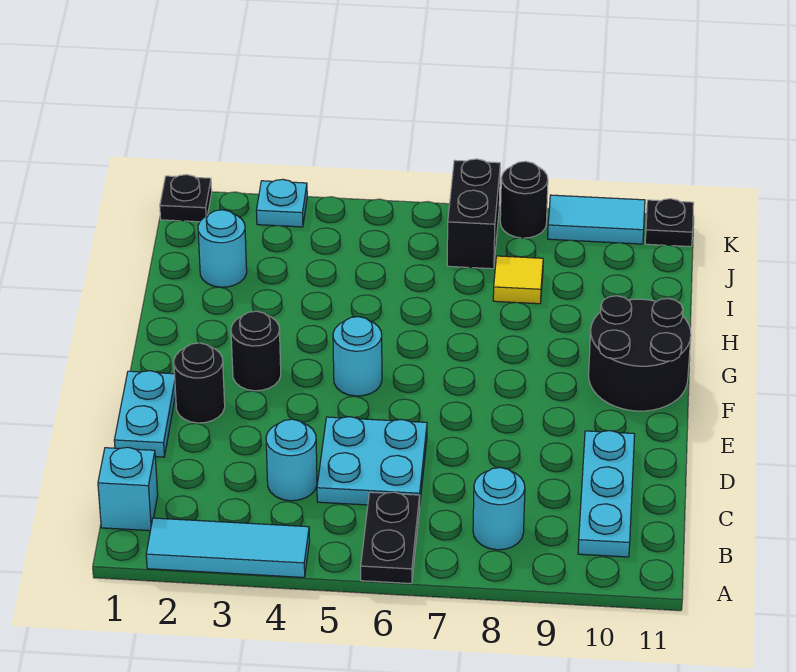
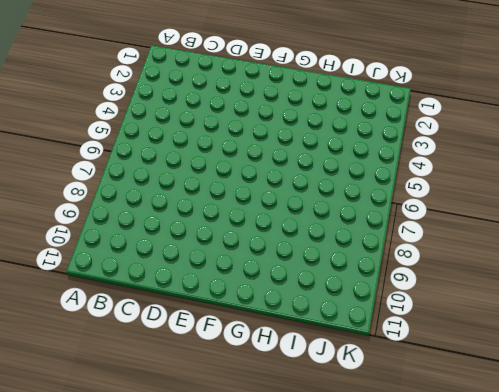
none -> cyan tile A2:A4 level 1
none -> black plate A6:B6 level 1
none -> cyan brick B1 level 1

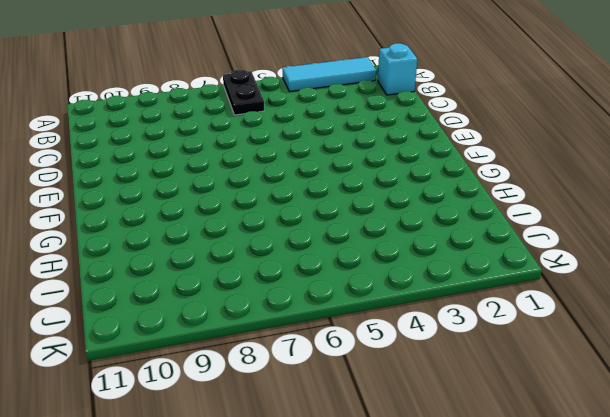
none -> cyan round brick B8 level 1
none -> cyan plate B10:D10 level 1
none -> cyan round brick C4 level 1

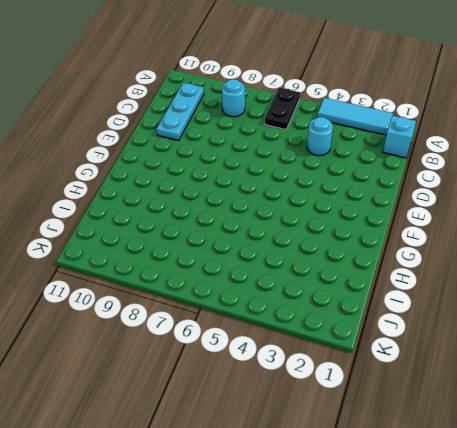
none -> cyan plate C5:D6 level 1
none -> cyan plate D1:E1 level 1
none -> black round brick E2 level 1

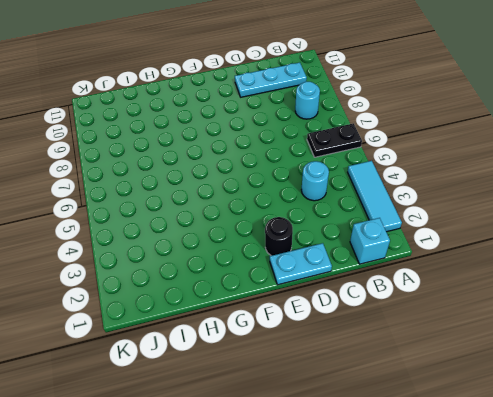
none -> cyan plate C5:D6 level 1
none -> black round brick F3 level 1
none -> cyan round brick F5 level 1

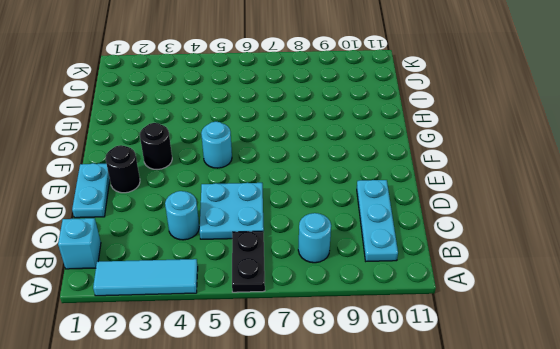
none -> black round brick F10:G11 level 1
none -> cyan round brick I2 level 1
none -> yellow tile I8 level 1

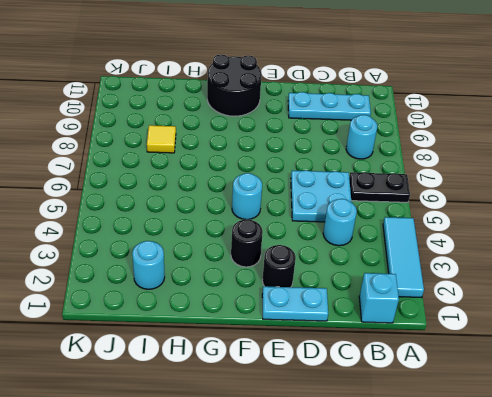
none -> black brick J7:K7 level 1
none -> black plate K1 level 1
none -> cyan plate K3 level 1

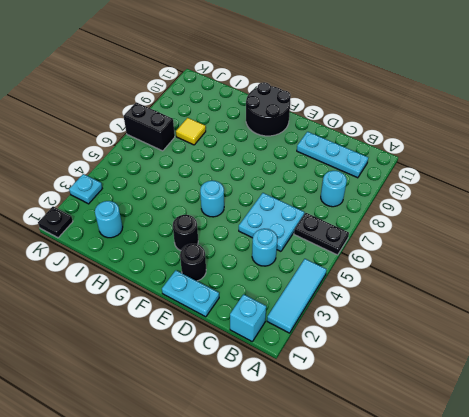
none -> black round brick K8 level 1
none -> cyan tile K9:K10 level 1
none -> black plate K11 level 1

